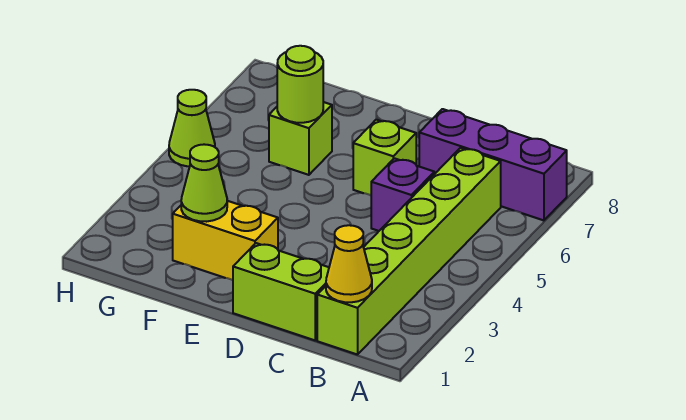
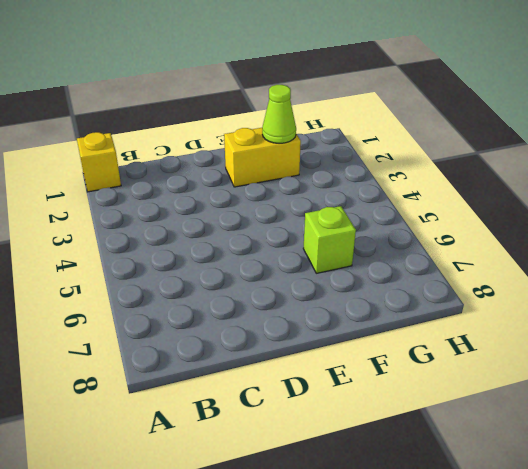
yellow brick A1 level 1 -> none
none -> purple brick A7:C7 level 1
none -> lime brick B1:B6 level 1

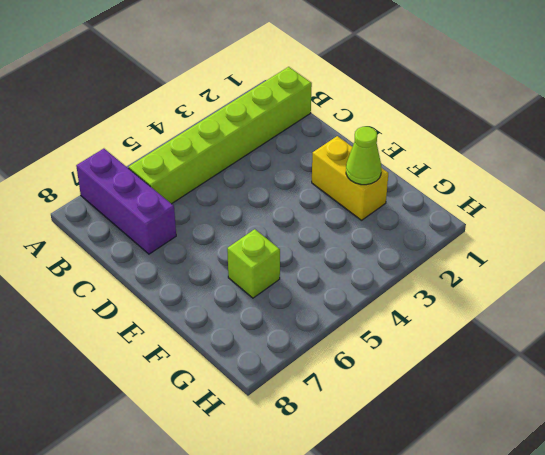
none -> lime brick C1:D1 level 1
none -> purple brick C5 level 1

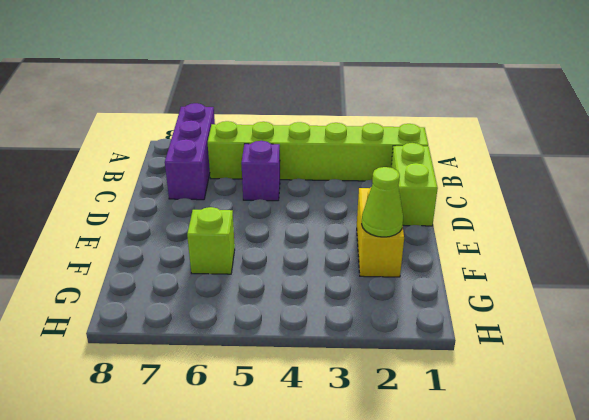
none -> lime brick D6 level 1
none -> lime cone H5 level 1

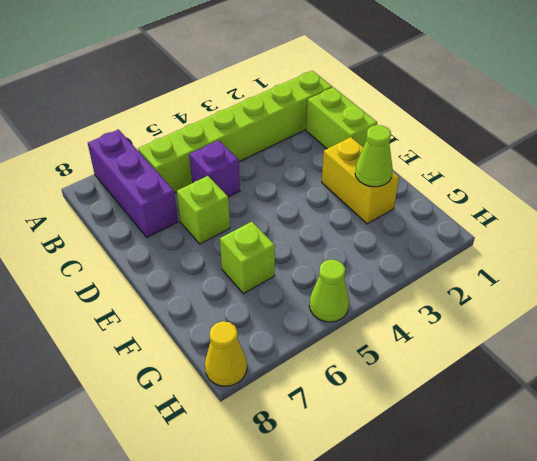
yellow cone H8 level 1 -> yellow cone B1 level 2
none -> lime round brick F6 level 2

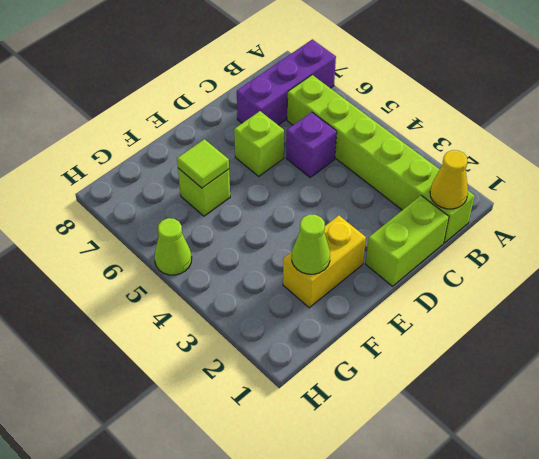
lime tile F6 level 2 -> lime round brick F6 level 2

